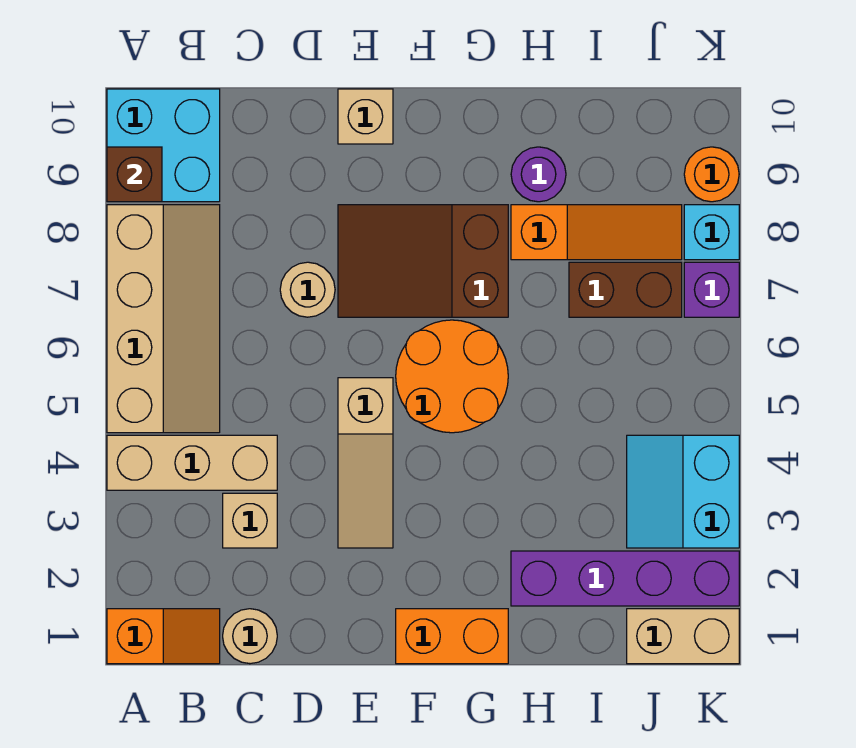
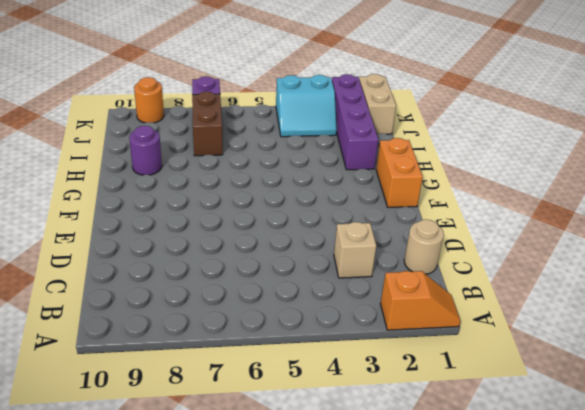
orange slope A1:A2 level 1 top 2 -> orange slope A1:B1 level 1 top A
none -> tan brick A4:C4 level 1
none -> tan slope A5:B8 level 1 top A
none -> cyan brick A9:B10 level 1

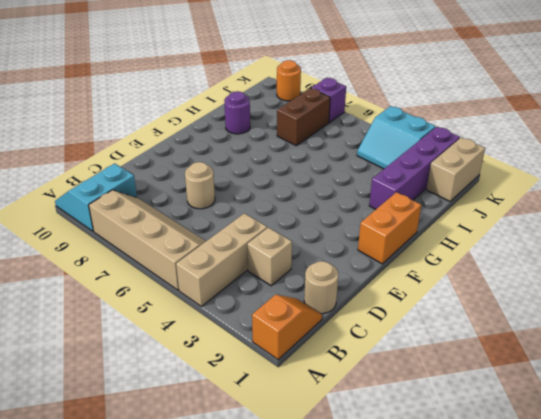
cyan slope A9:B10 level 1 top 9 -> cyan brick A9:B10 level 1
none -> tan slope E3:E5 level 1 top 5
none -> brown slope E7:G8 level 1 top G
none -> tan brick E10 level 1

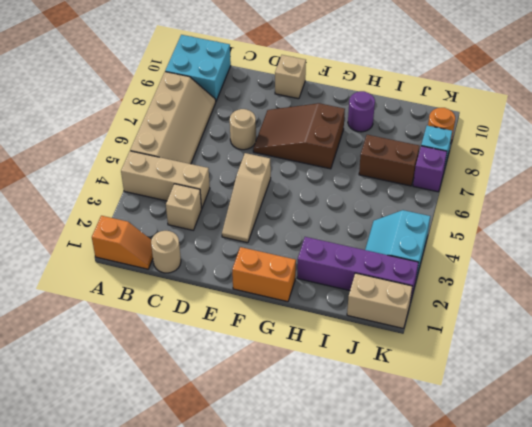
none -> orange round brick F5:G6 level 1
none -> orange slope H8:J8 level 1 top H
none -> brown brick A9 level 2

